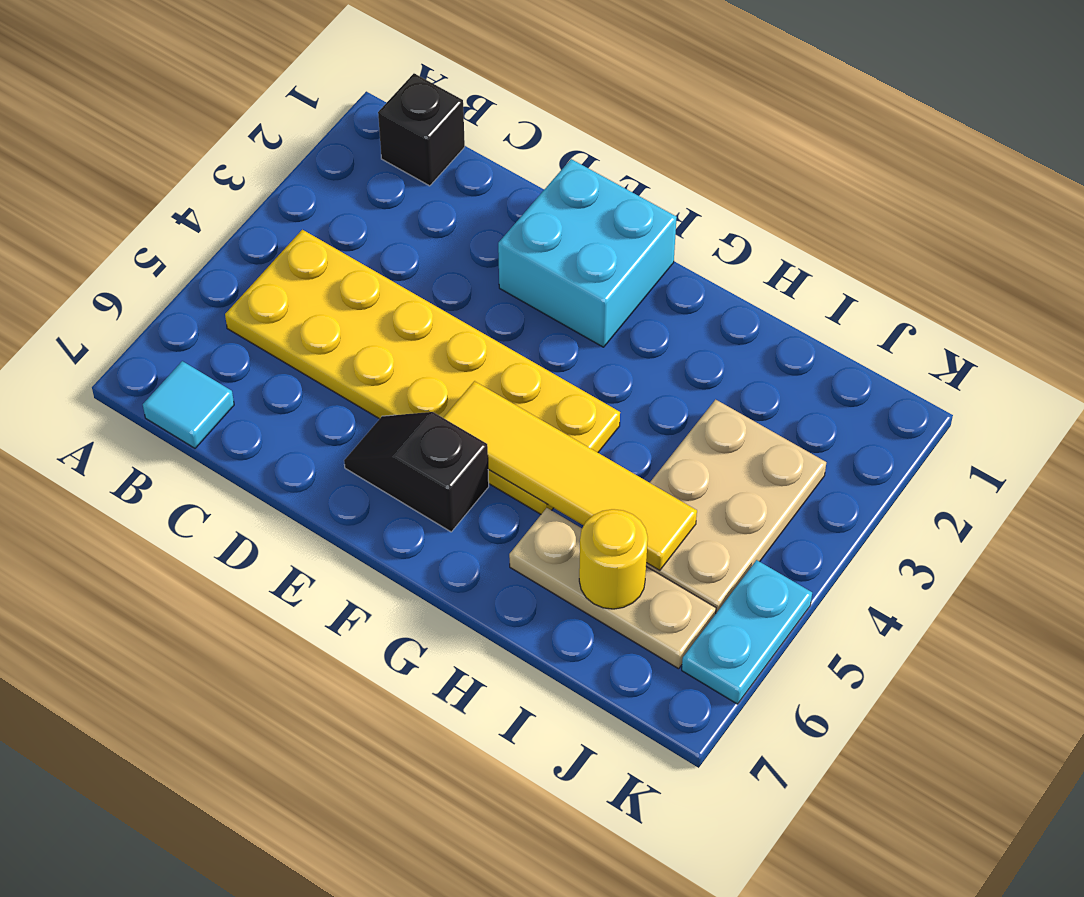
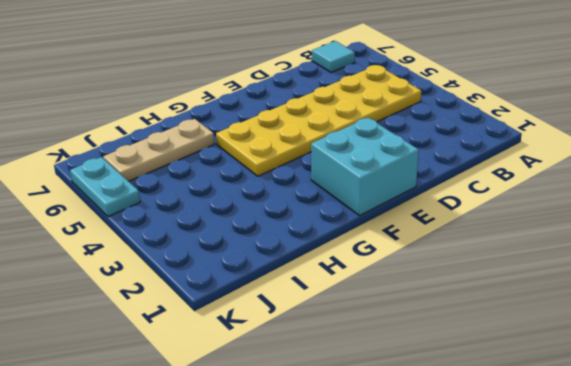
none -> black brick B1 level 1
none -> black slope E6:F6 level 1 top F

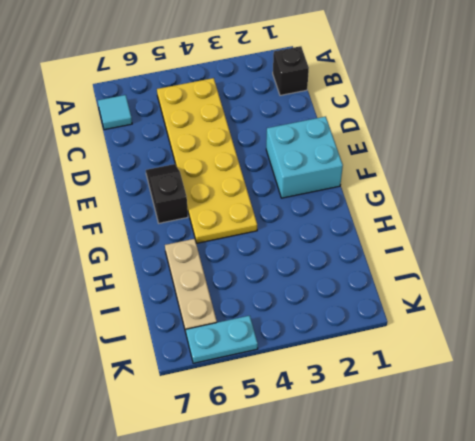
none -> tan plate I3:J5 level 1
none -> yellow tile F5:I5 level 2

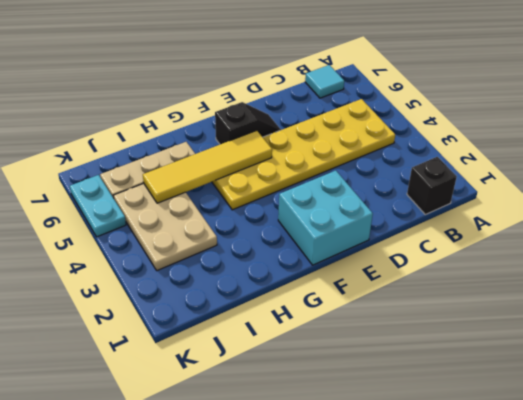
none -> yellow round brick I6 level 2

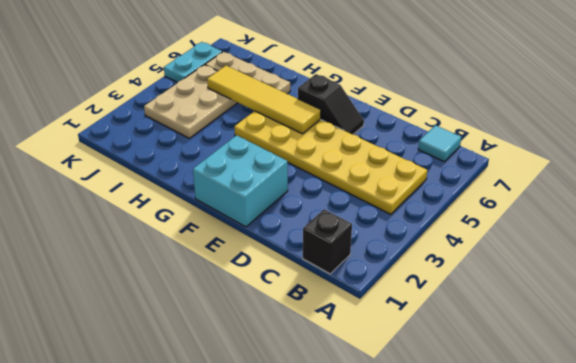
none -> yellow round brick I6 level 2

